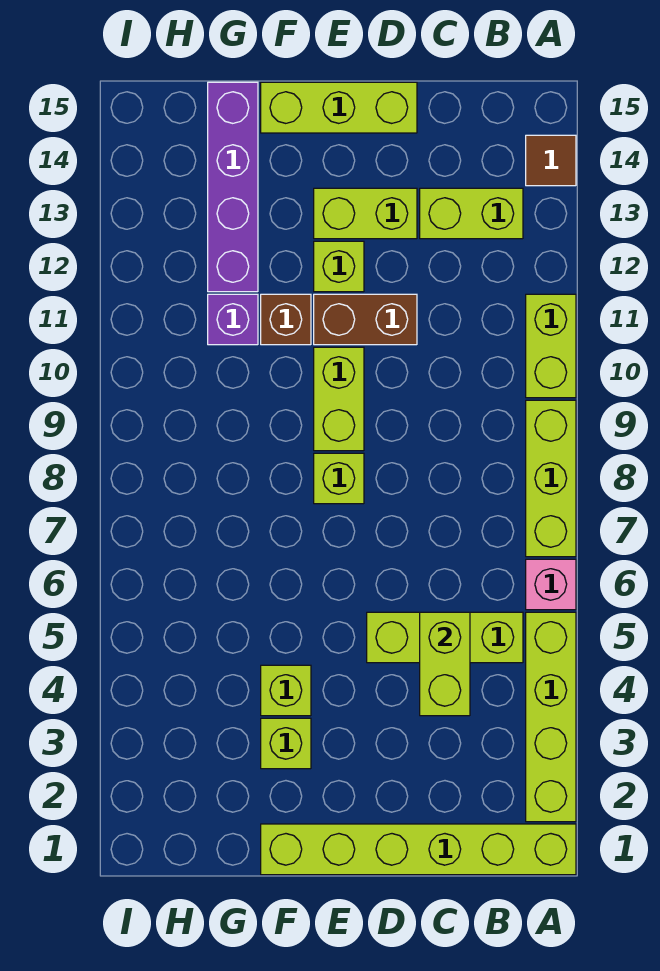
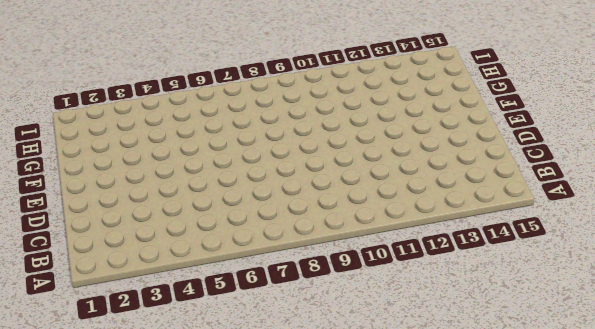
none -> lime brick A1:F1 level 1
none -> lime brick A2:A5 level 1
none -> pink brick A6 level 1

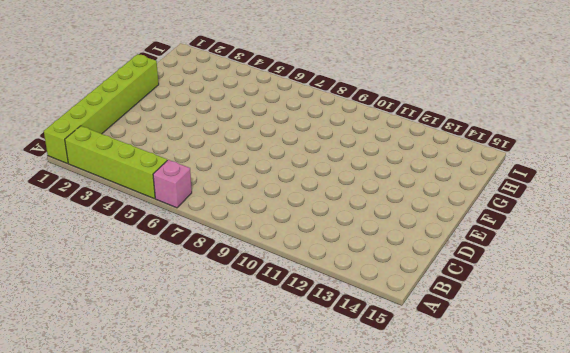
none -> lime brick A7:A9 level 1
none -> lime brick A10:A11 level 1
none -> brown tile A14 level 1

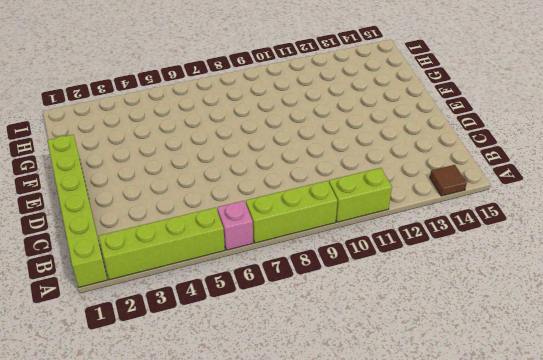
none -> lime brick B5:D5 level 1
none -> lime brick B13:C13 level 1
none -> brown brick D11:E11 level 1

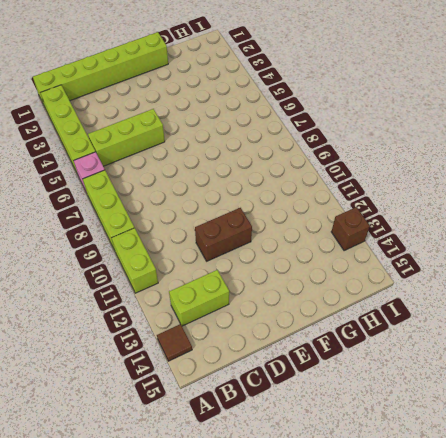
brown brick I13 level 1 -> brown brick F11 level 1
none -> lime brick D13:E13 level 1
none -> lime brick D15:F15 level 1
none -> lime brick E8 level 1

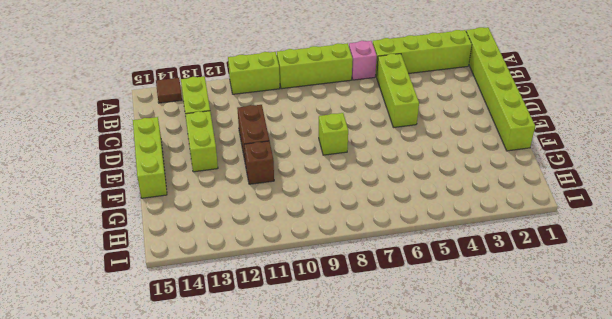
none -> lime brick E9:E10 level 1
none -> lime brick E12 level 1
none -> lime brick F3 level 1

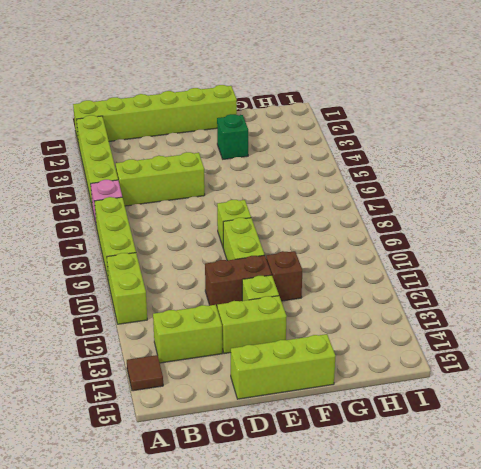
green brick F3 level 1 -> lime brick F3 level 1
none -> lime brick F4 level 1
none -> purple brick G11 level 1
none -> purple brick G12:G15 level 1

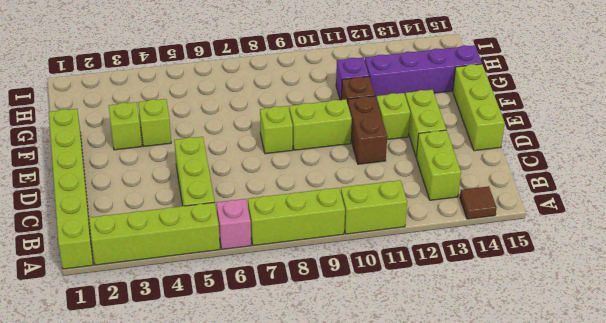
none -> lime brick C4:C5 level 2

